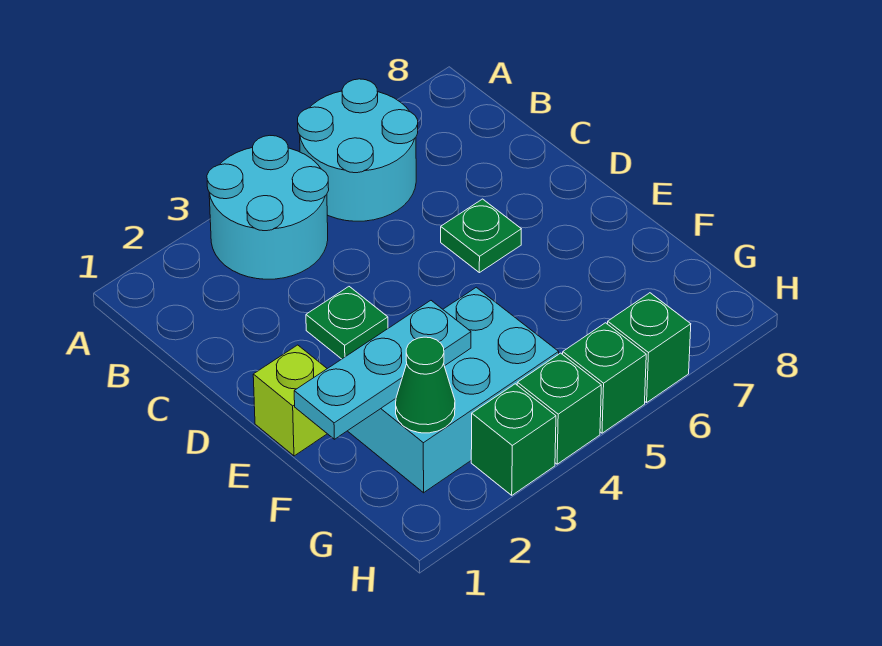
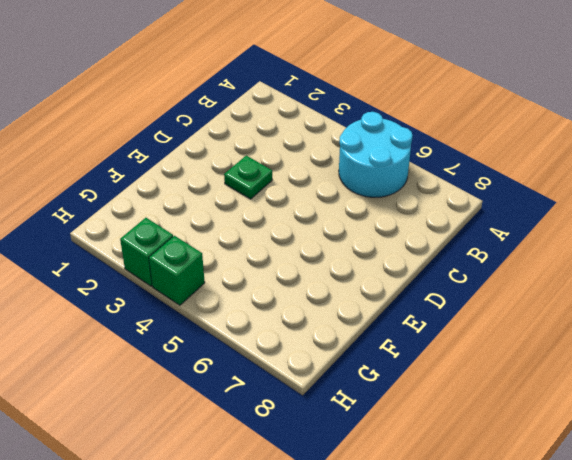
none -> cyan round brick A3:B4 level 1
none -> green plate D6 level 1
none -> lime brick E1 level 1

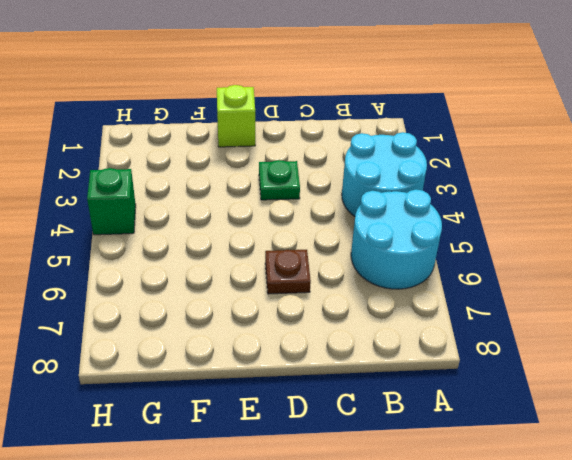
brown plate D6 level 1 -> green plate D6 level 1
none -> cyan brick F2:G4 level 1
none -> green brick H3 level 1
none -> green brick H5 level 1

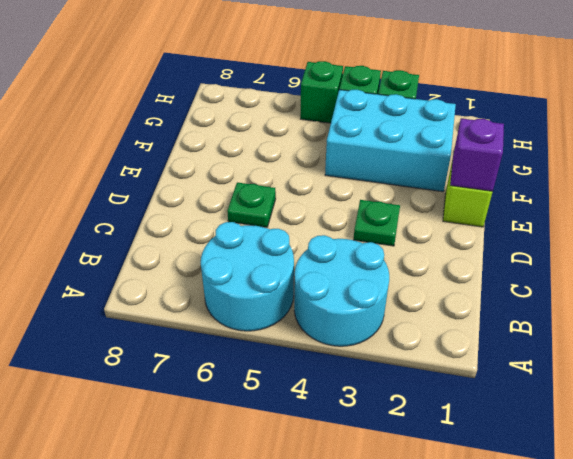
purple brick E1 level 2 -> none
none -> green brick H6 level 1
none -> cyan plate F1:F3 level 2
none -> green cone G2 level 2

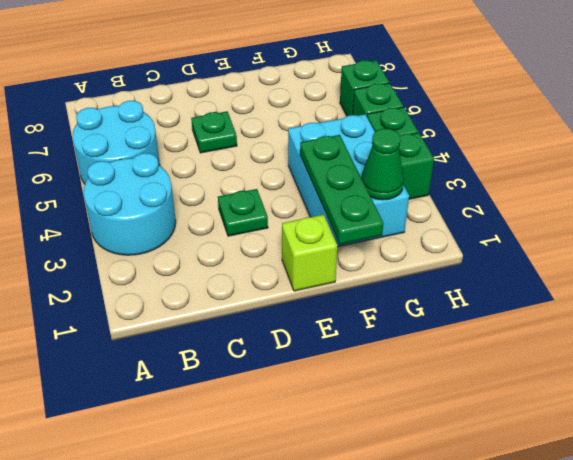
green plate F1:F3 level 2 -> cyan plate F1:F3 level 2

